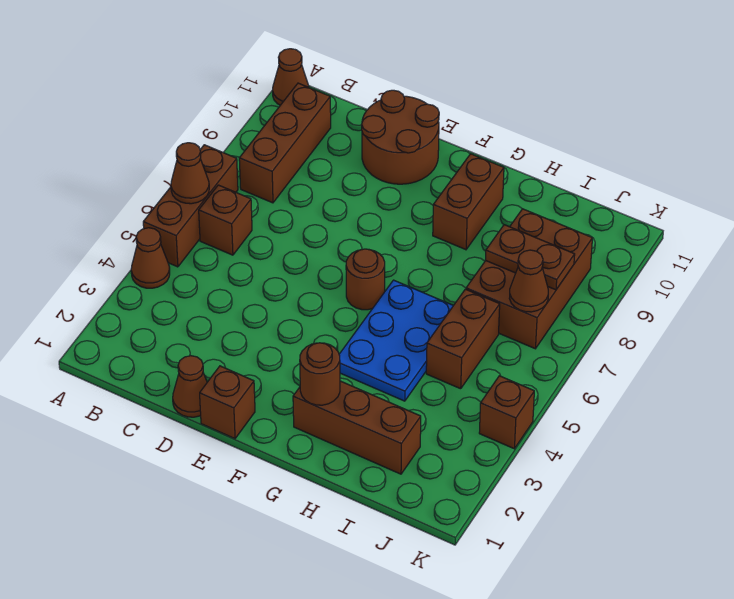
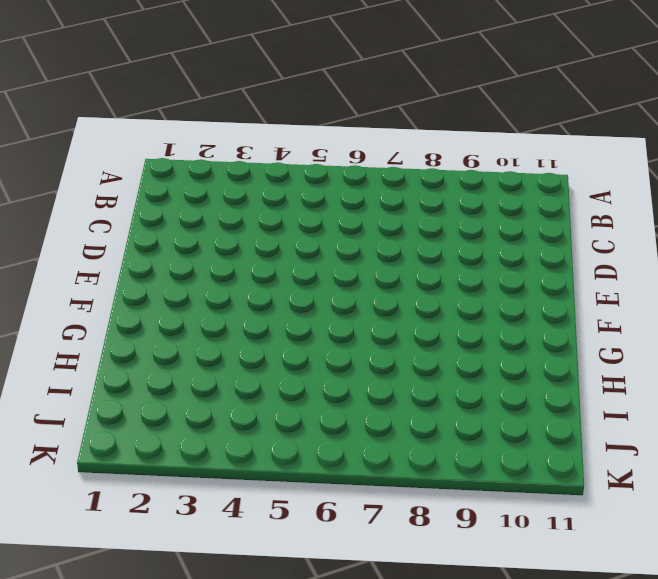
none -> brown cone A4 level 1
none -> brown brick A5:A7 level 1
none -> brown cone A11 level 1

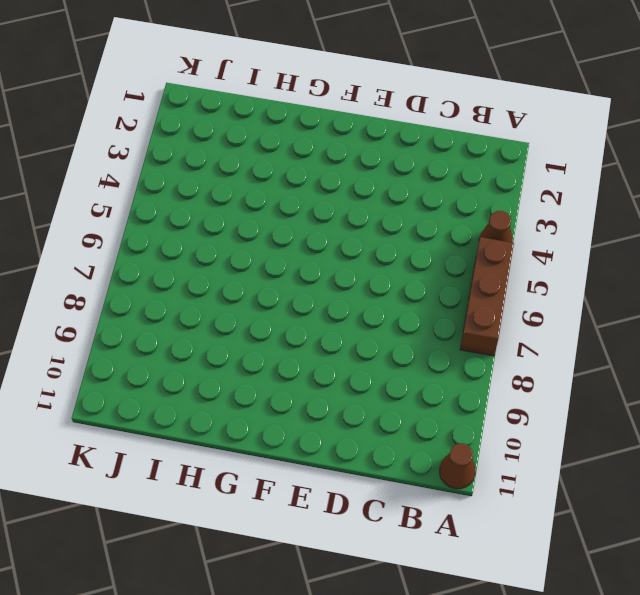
none -> brown brick B6 level 1
none -> brown brick B8:B10 level 1
none -> brown cone D1 level 1

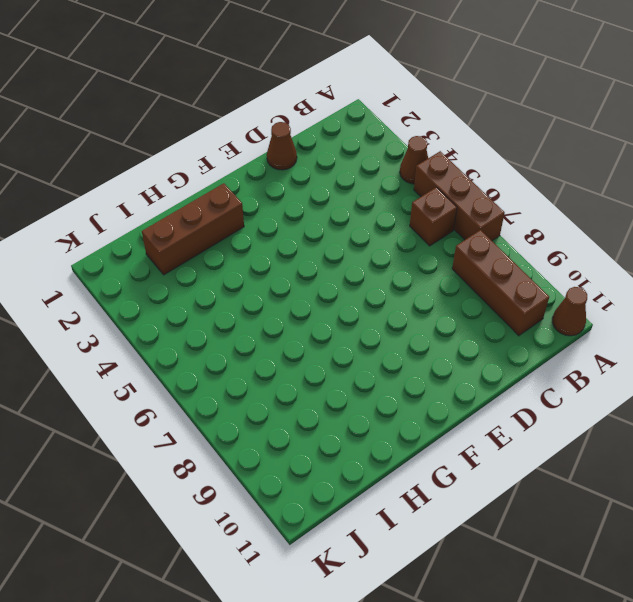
none -> brown round brick D10:E11 level 1
none -> brown brick E1 level 1
none -> brown round brick F6 level 1

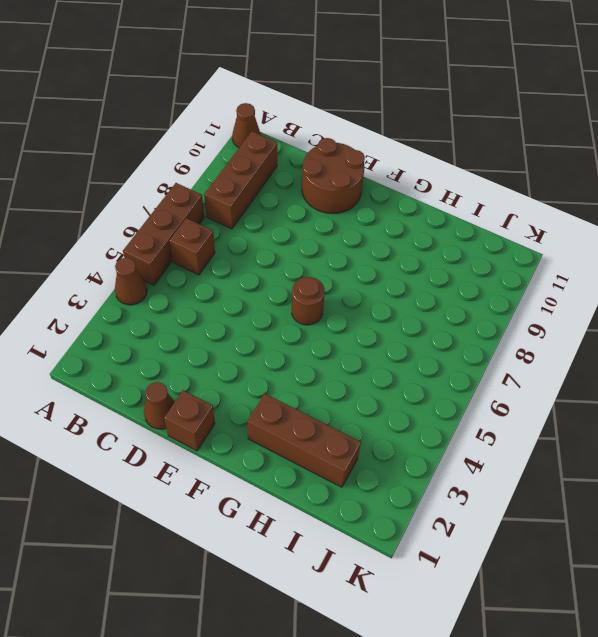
none -> blue plate G4:H6 level 1
none -> brown brick G9:G10 level 1
none -> brown brick I5:I6 level 1

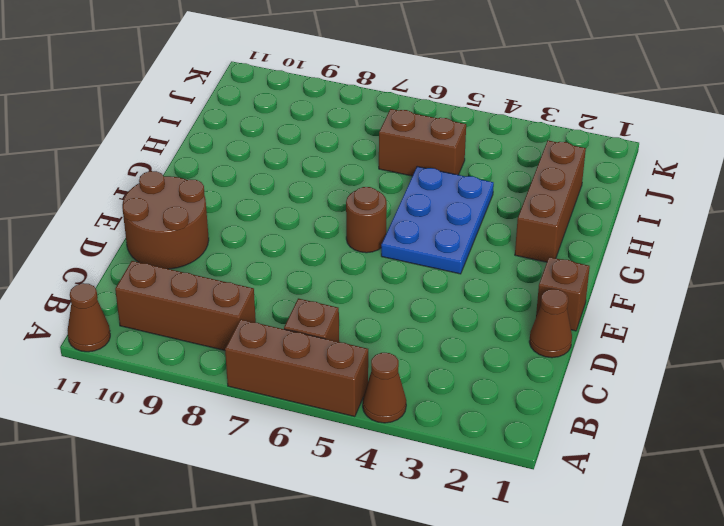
blue plate F4:H5 level 1 -> blue plate G4:H6 level 1
none -> brown brick G9:G10 level 1
none -> brown brick I7:J9 level 1
none -> brown brick K4 level 1

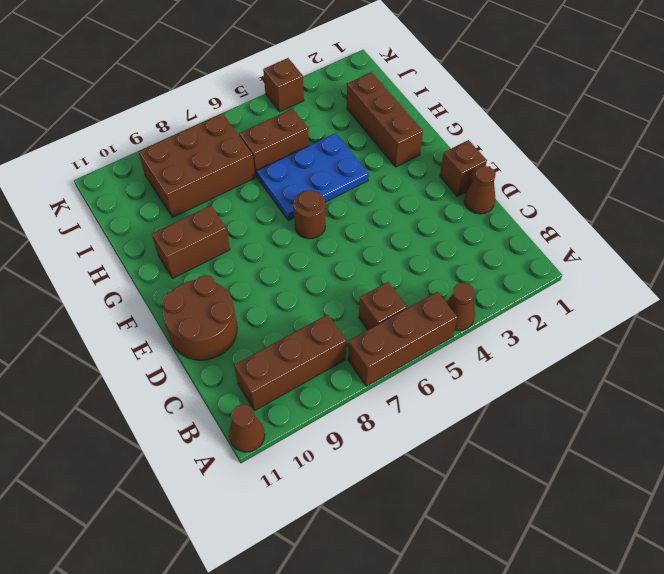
none -> brown cone A6 level 2
none -> brown round brick G2 level 2
none -> brown plate I8:J8 level 2

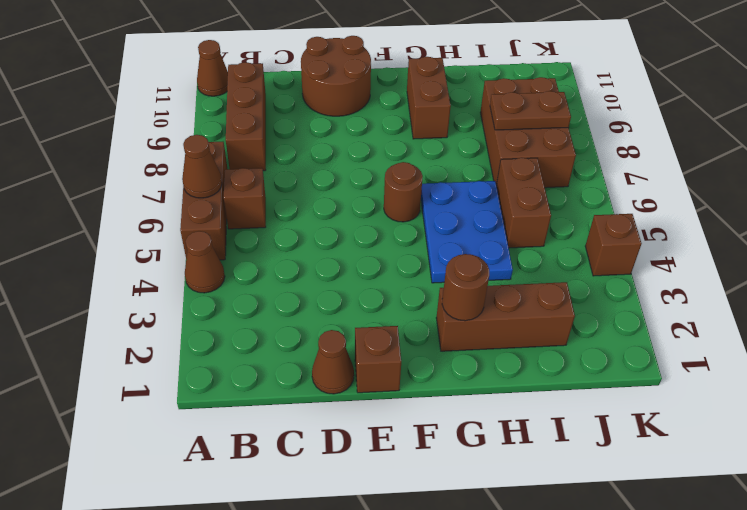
none -> brown cone J7 level 2

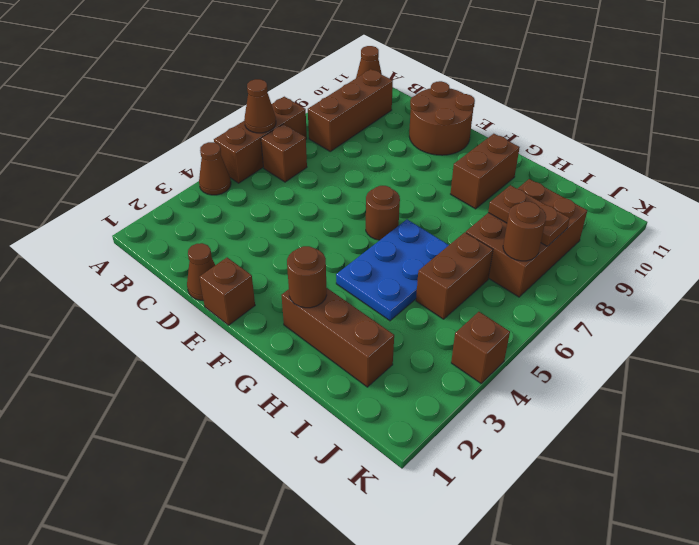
brown round brick J7 level 2 -> brown cone J7 level 2

